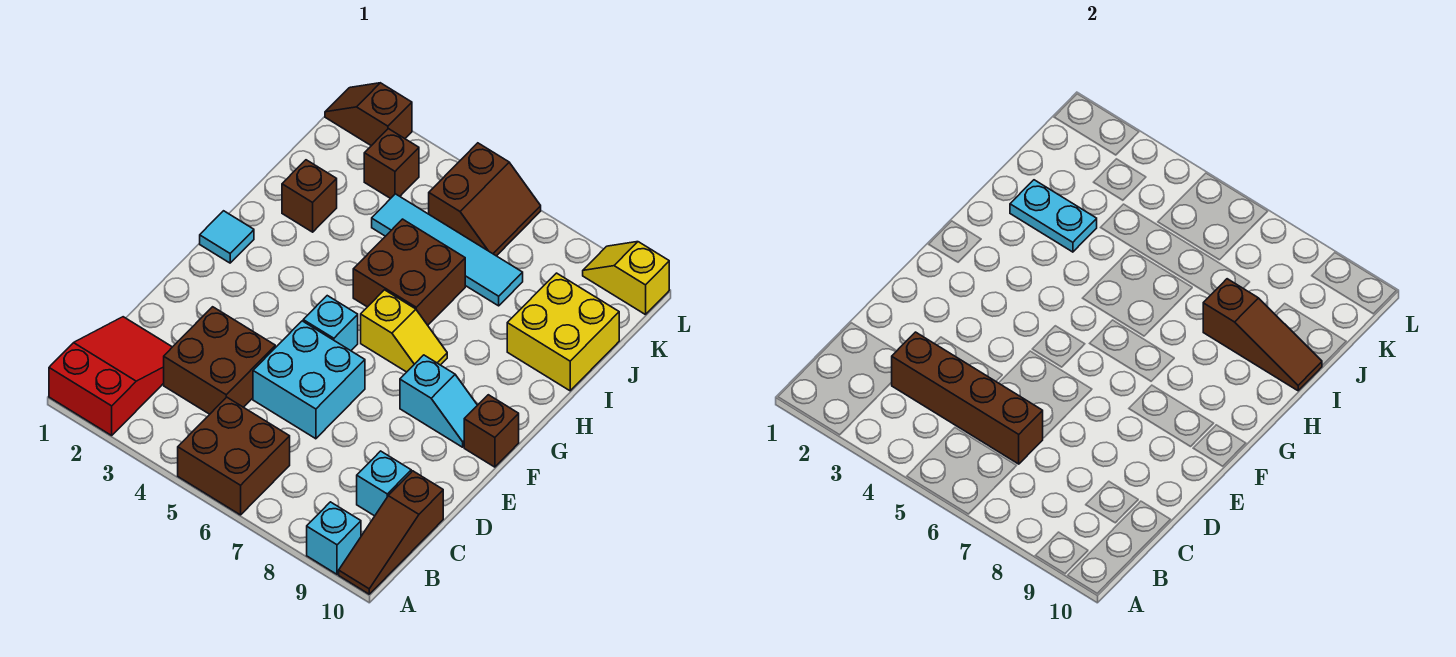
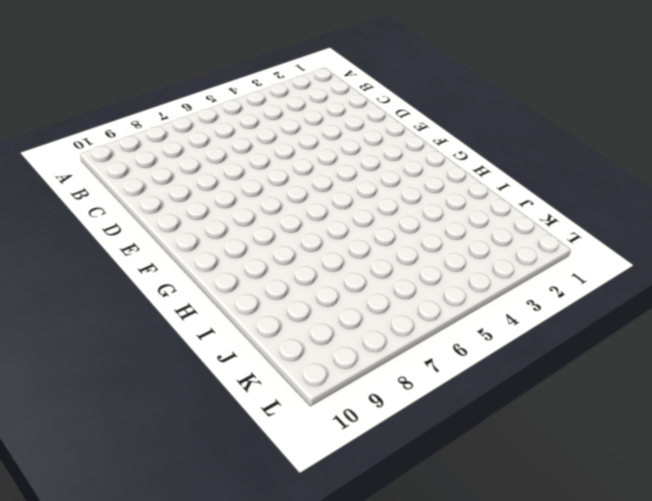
none -> red slope A1:C2 level 1 top A
none -> brown brick A5:B6 level 1
none -> cyan brick A9 level 1

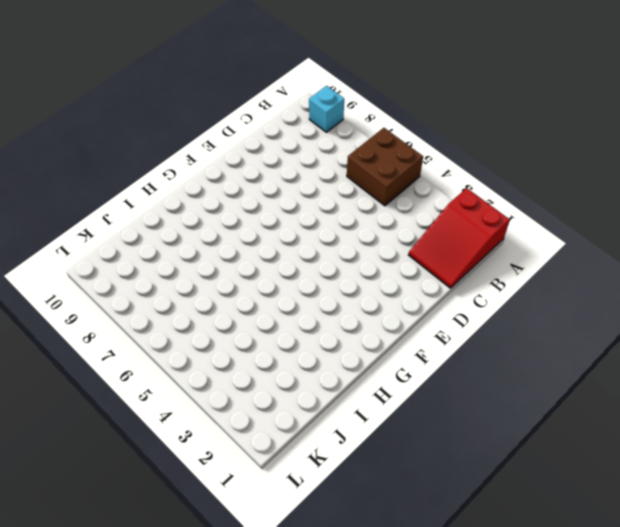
none -> brown slope A10:C10 level 1 top C
none -> brown brick C3:D4 level 1
none -> cyan brick C9 level 1

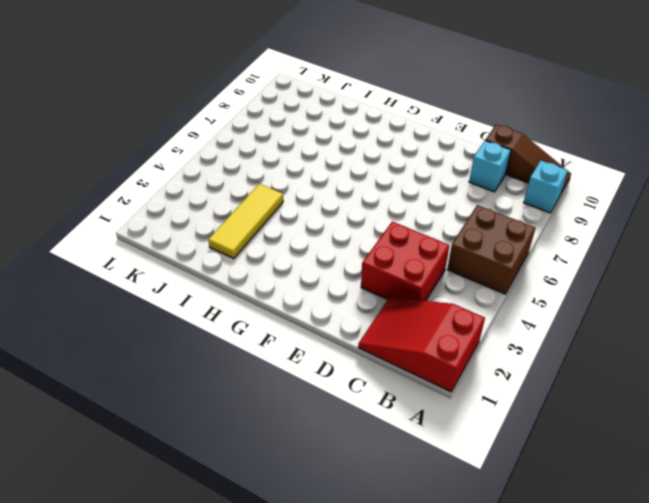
red brick C3:D4 level 1 -> brown brick C3:D4 level 1
yellow tile I2:I4 level 1 -> brown brick I2 level 1
none -> cyan brick D5:E6 level 1
none -> cyan brick F5 level 1
none -> cyan slope F8:F9 level 1 top 8

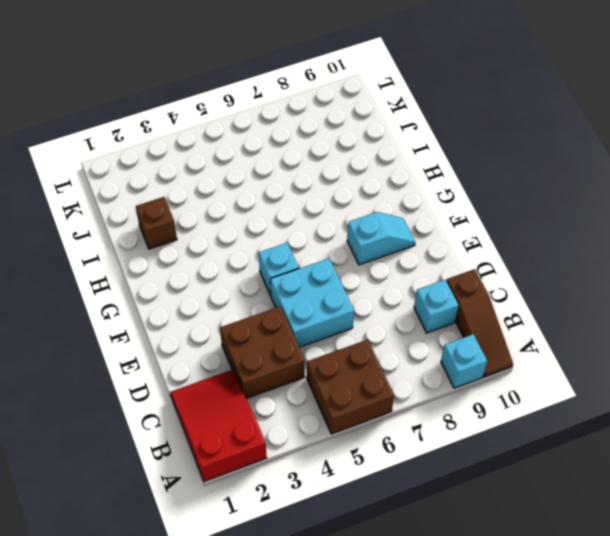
none -> brown brick F10 level 1
none -> cyan tile G1 level 1
none -> yellow slope G6:G7 level 1 top 6

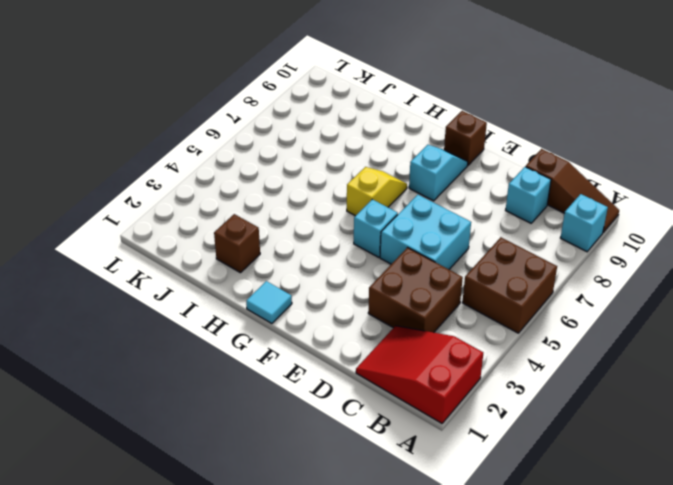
none -> brown brick H5:I6 level 1
none -> yellow brick I9:J10 level 1
none -> cyan tile J4:J7 level 1

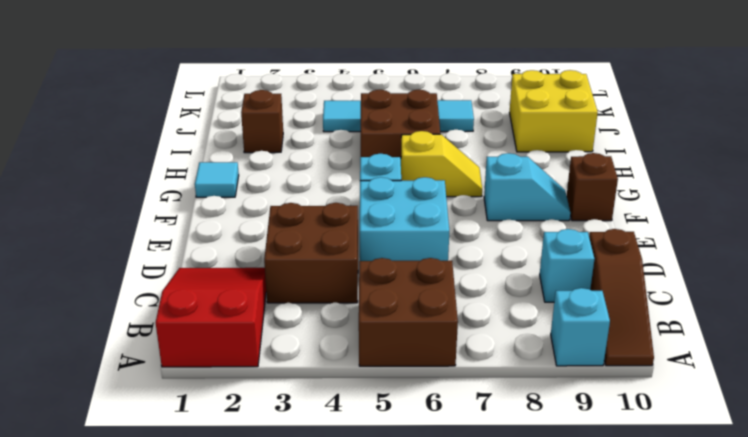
none -> brown brick K3 level 1
none -> brown slope K5:L6 level 1 top 5
none -> brown slope L1:L2 level 1 top 2

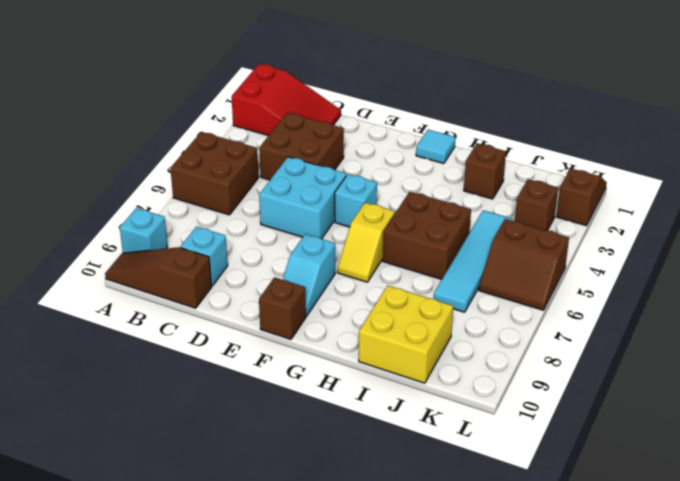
none -> yellow slope L9:L10 level 1 top 10
none -> brown brick C3:C6 level 2
none -> cyan plate I2:I3 level 2

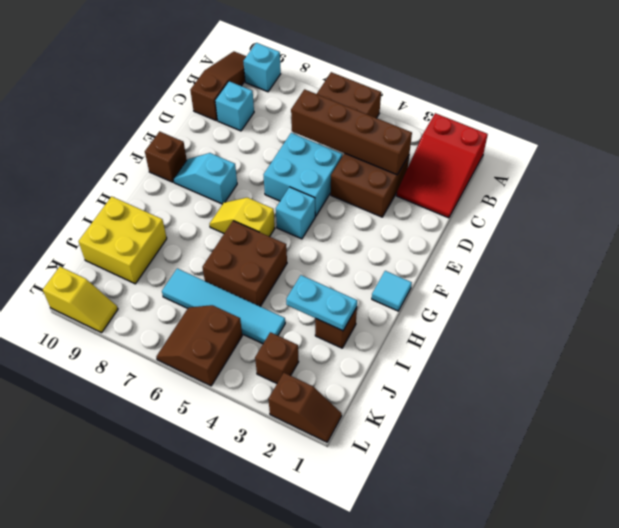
none -> brown slope I8:I10 level 2 top 8

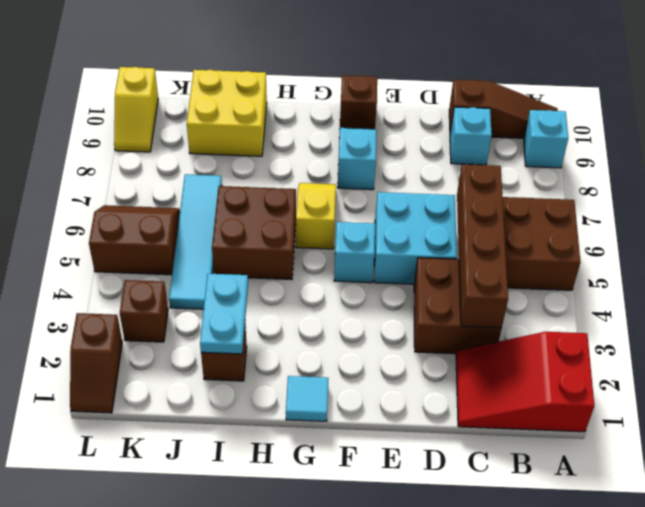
none -> brown slope I8:I10 level 2 top 8

